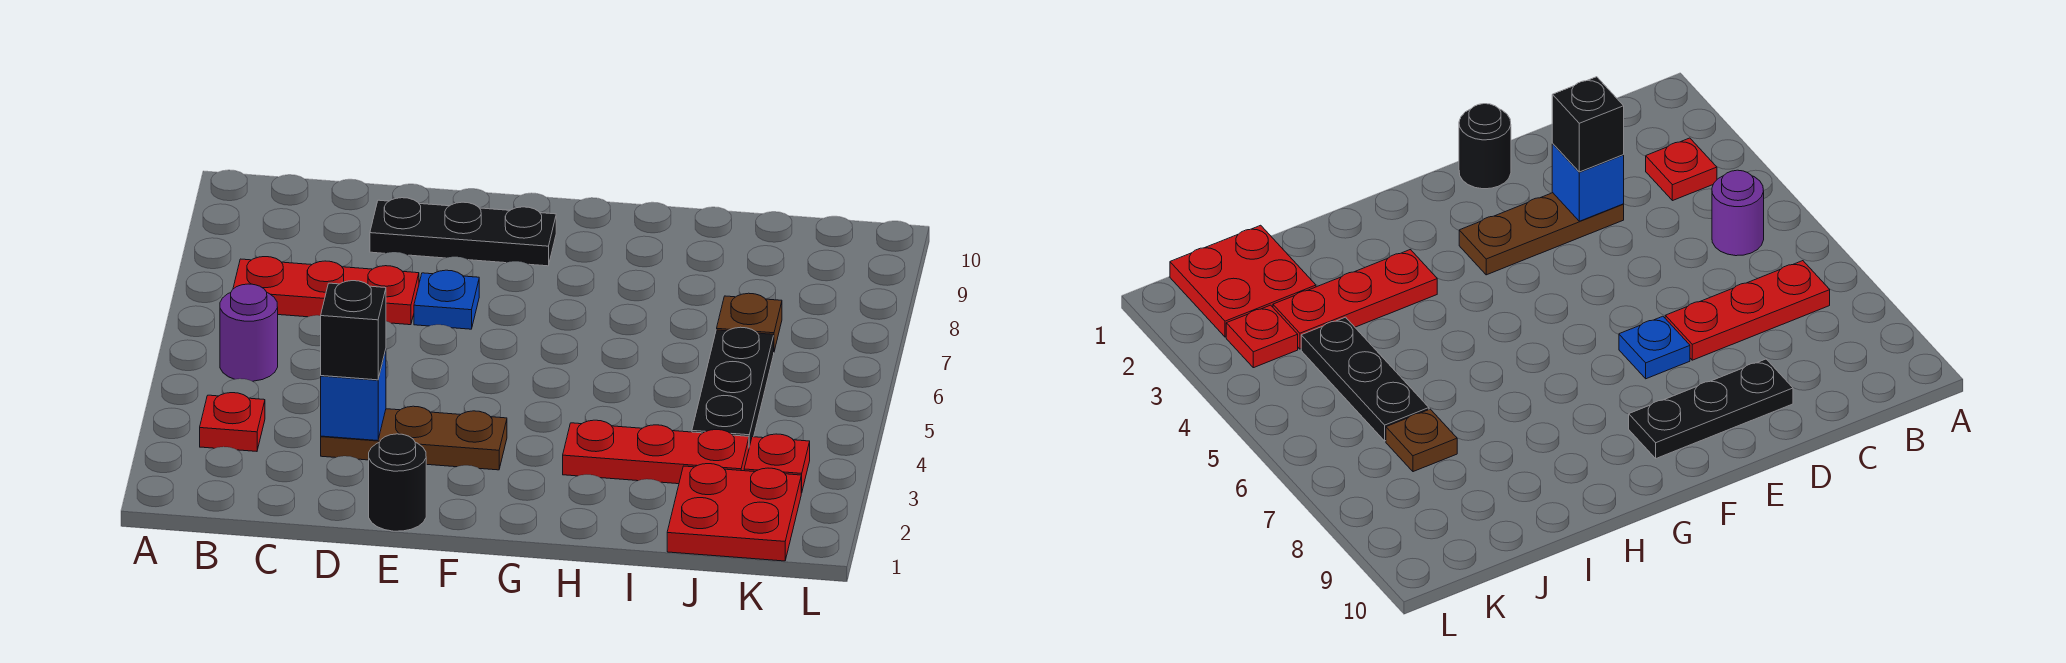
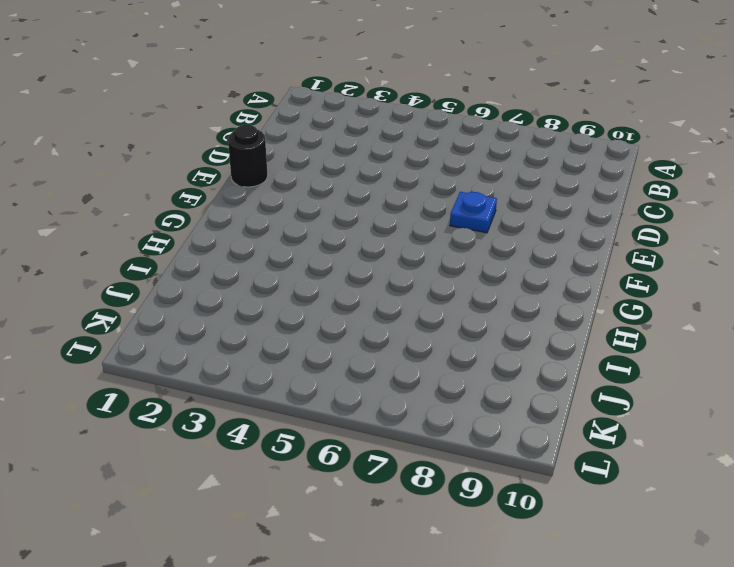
none -> red plate B3 level 1
none -> purple round brick B5 level 1
none -> red plate B7:D7 level 1

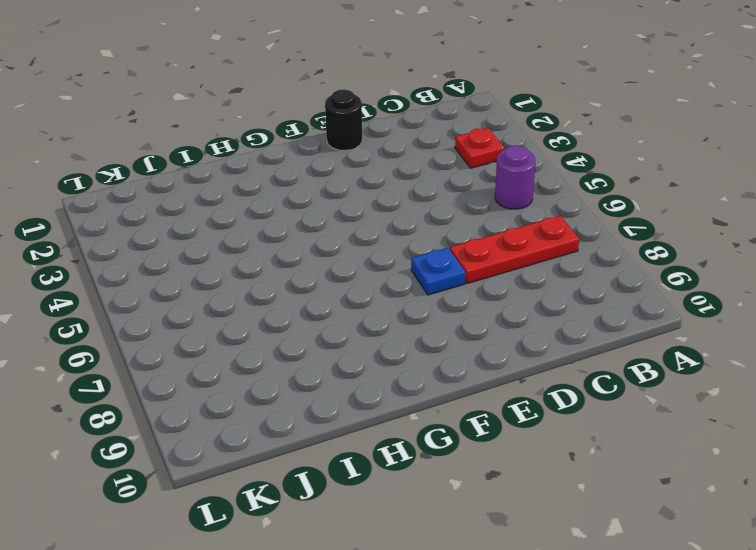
none -> brown plate D3:F3 level 1
none -> black plate D9:F9 level 1
none -> red plate H3:J3 level 1

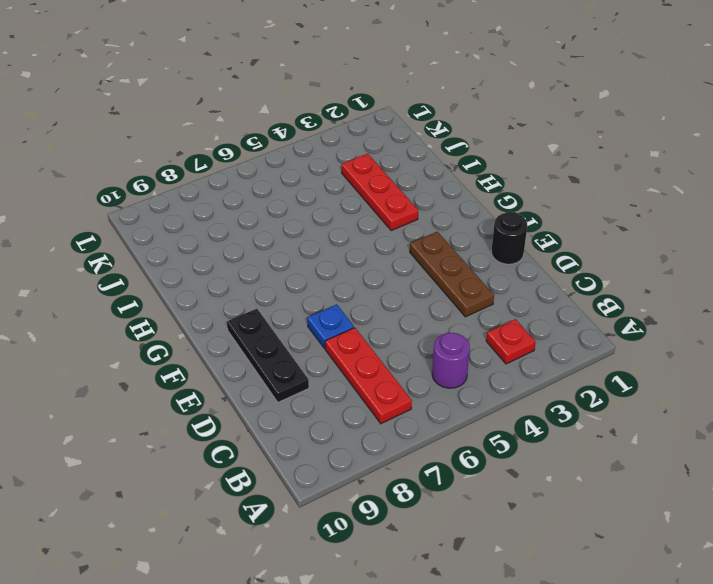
none -> red plate J1:K2 level 1
none -> black plate J4:J6 level 1
none -> brown plate J7 level 1

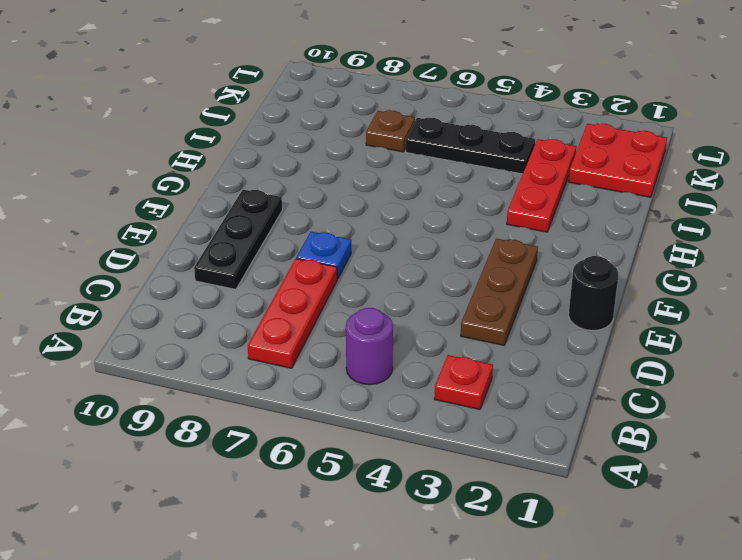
none -> red plate K3 level 1
none -> blue brick D3 level 2
none -> black brick D3 level 3

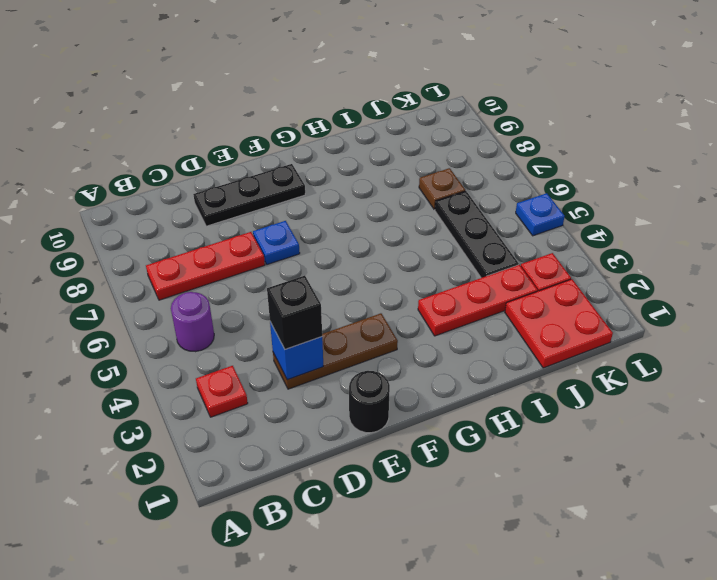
blue plate L5 level 1 -> none

